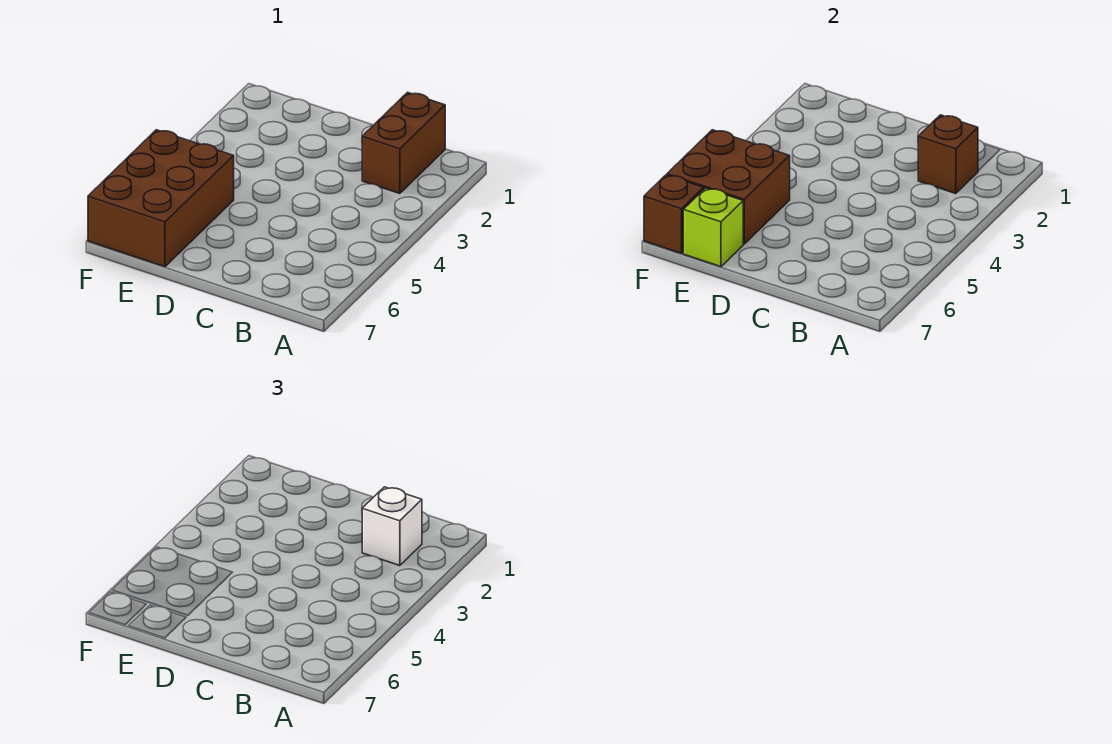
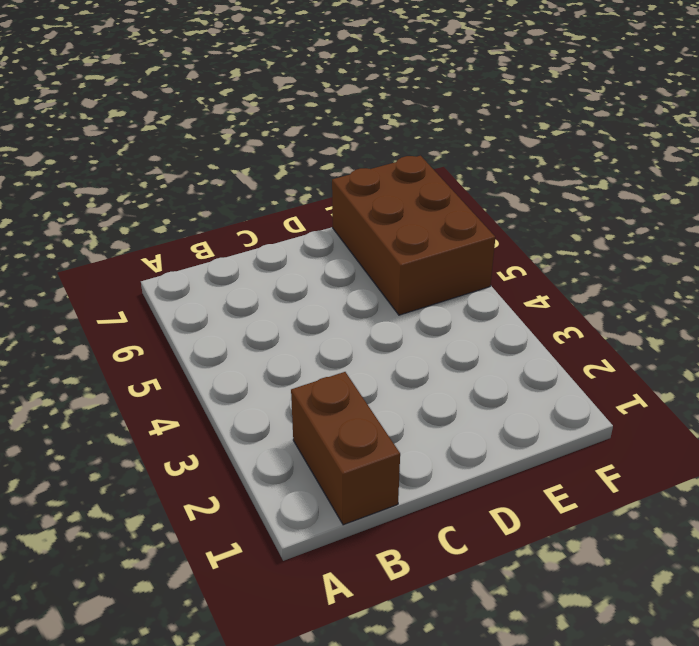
none -> brown brick B2 level 2
none -> brown brick E5:F6 level 2

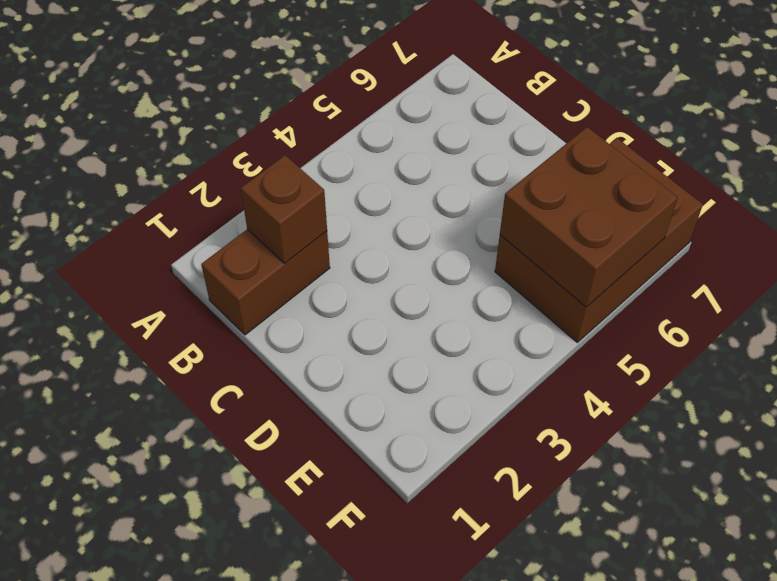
none -> lime brick E7 level 2
none -> brown brick F7 level 2

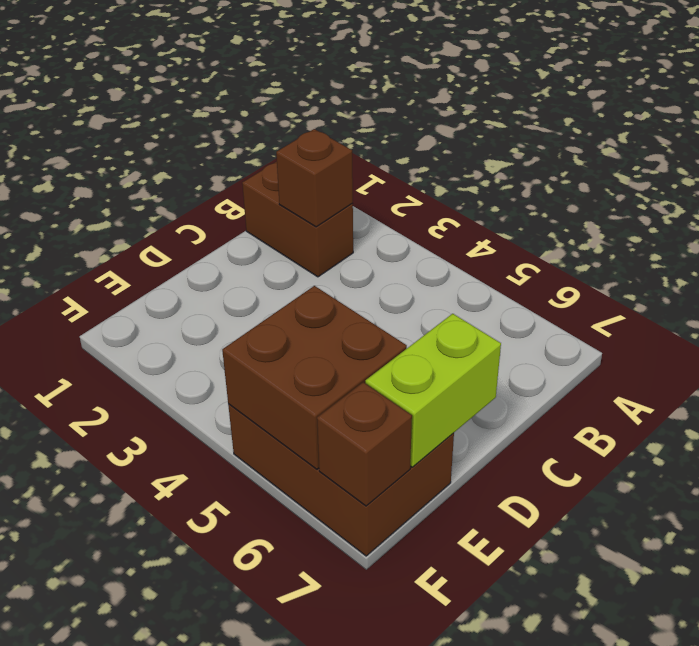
lime brick D7:E7 level 2 -> lime brick E7 level 2
none -> white brick B2 level 3

